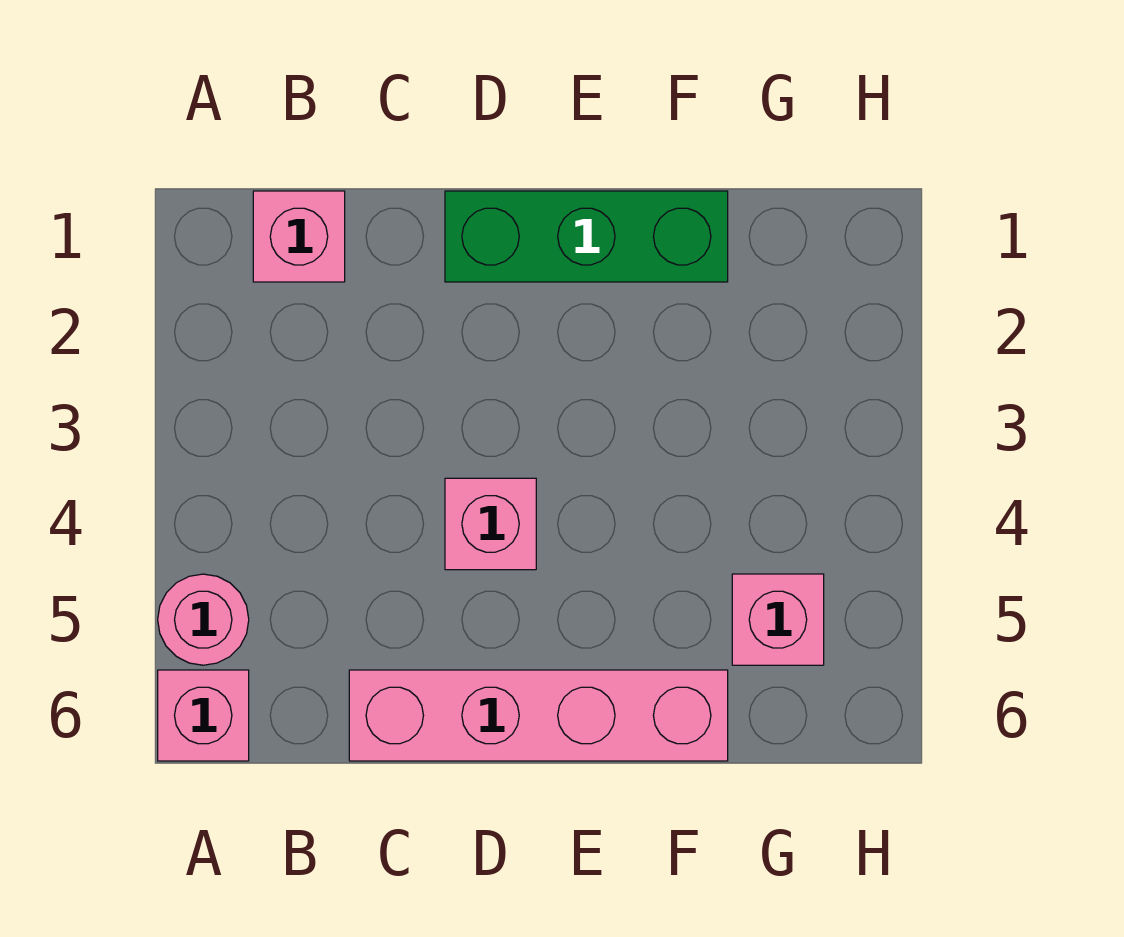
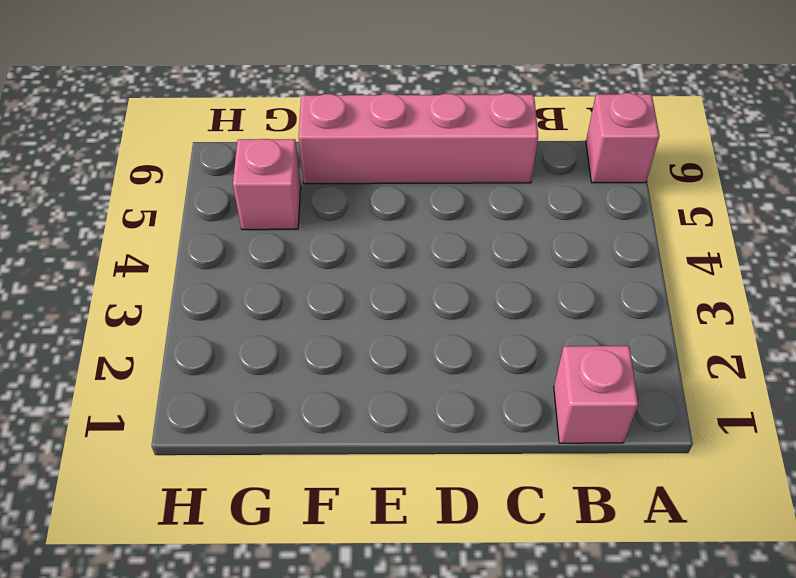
none -> pink round brick A5 level 1
none -> green brick D1:F1 level 1

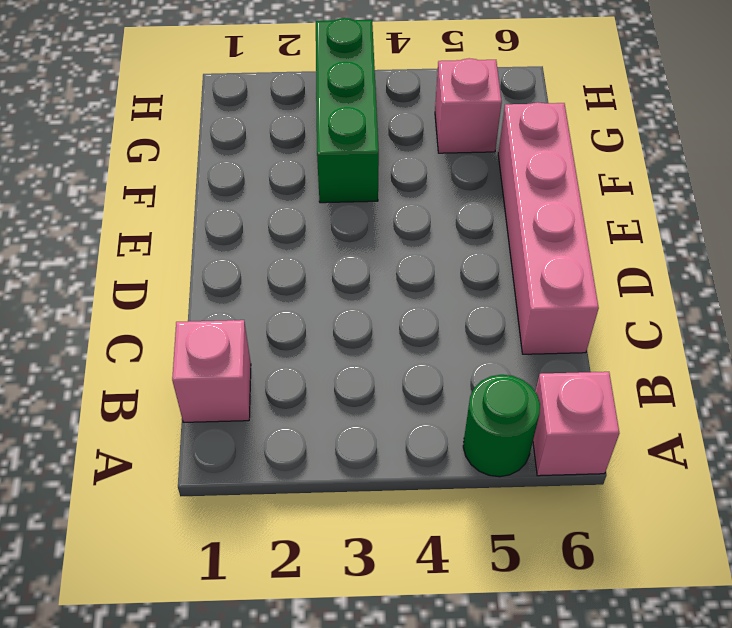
green round brick A5 level 1 -> pink round brick A5 level 1
green brick F3:H3 level 1 -> green brick D1:F1 level 1
none -> pink brick D4 level 1

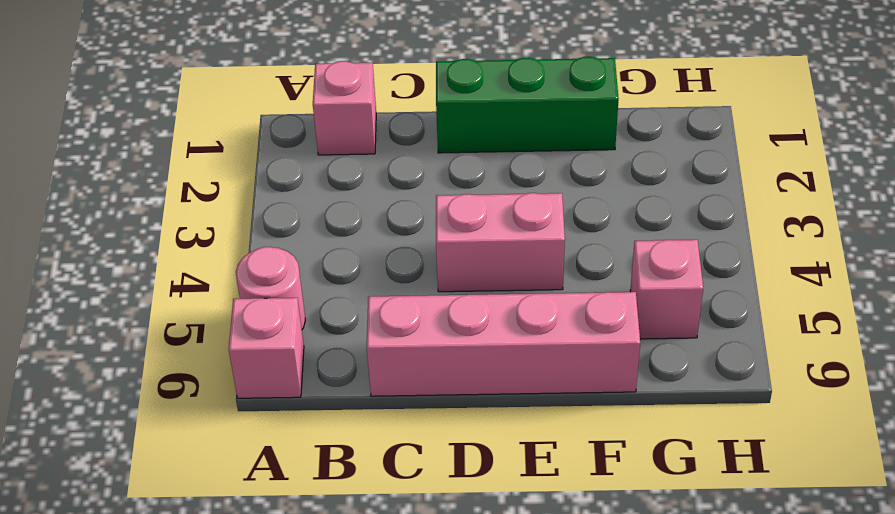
pink brick D4:E4 level 1 -> pink brick D4 level 1

